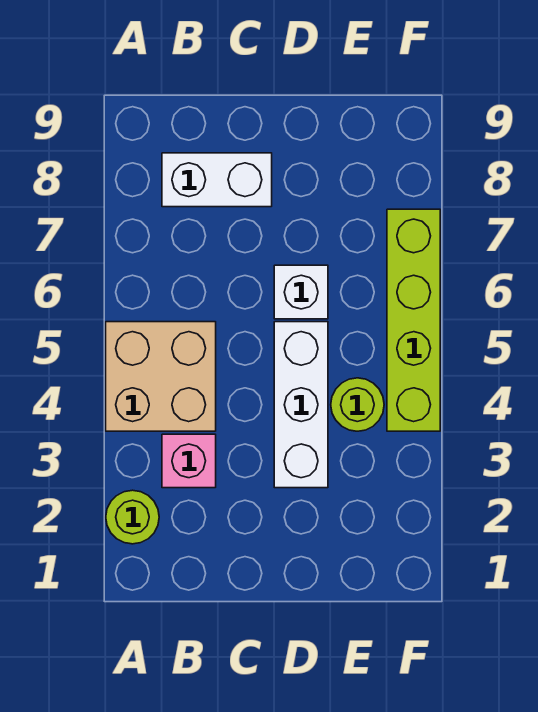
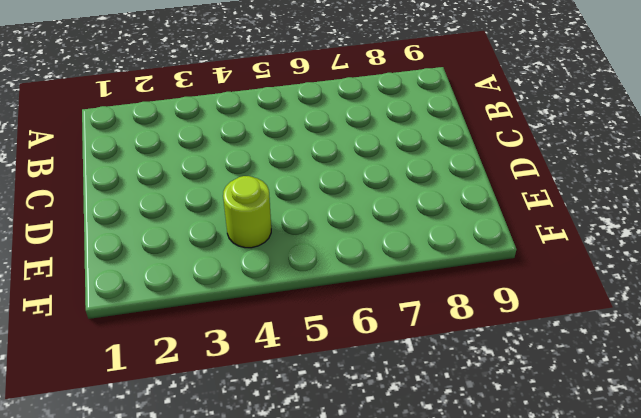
none -> lime round brick A2 level 1
none -> tan brick A4:B5 level 1

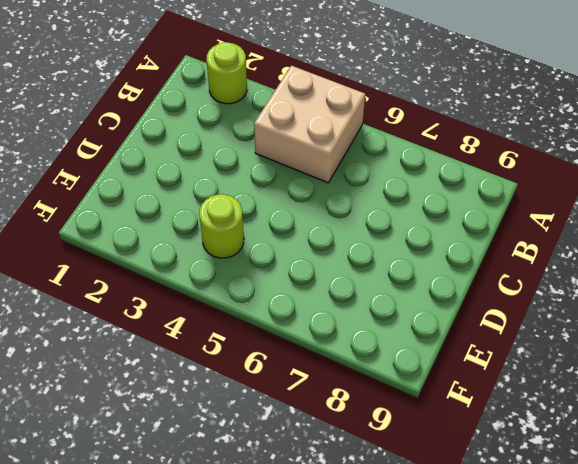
none -> pink brick B3 level 1
none -> white brick B8:C8 level 1

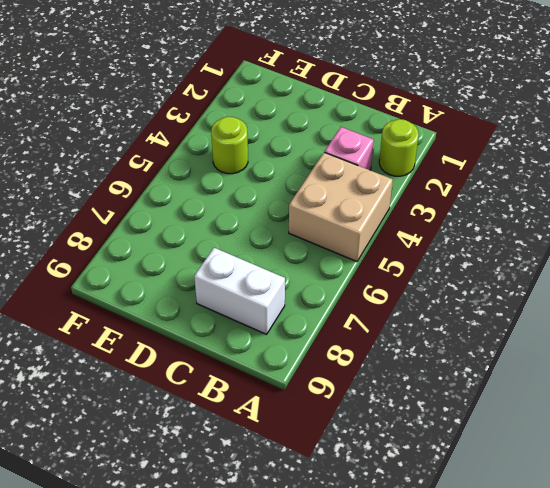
none -> white brick D3:D5 level 1
none -> white brick D6 level 1

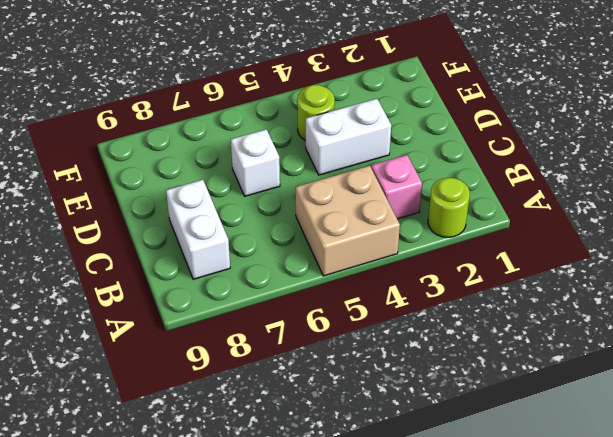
white brick D3:D4 level 1 -> white brick D3:D5 level 1
none -> lime brick F4:F7 level 1

